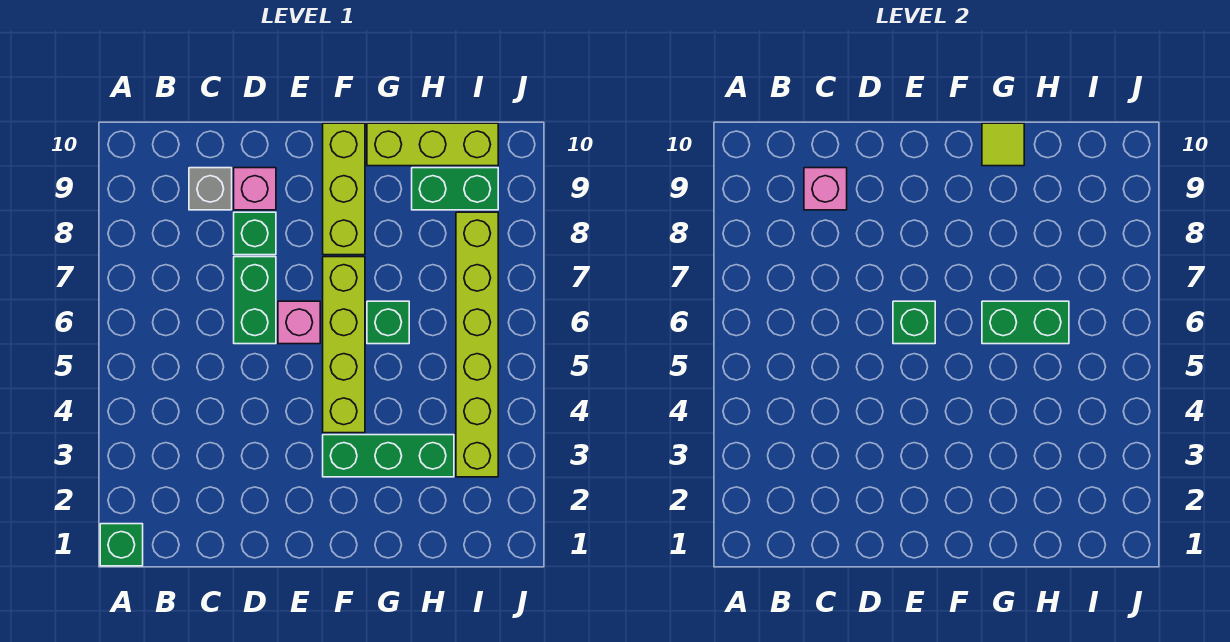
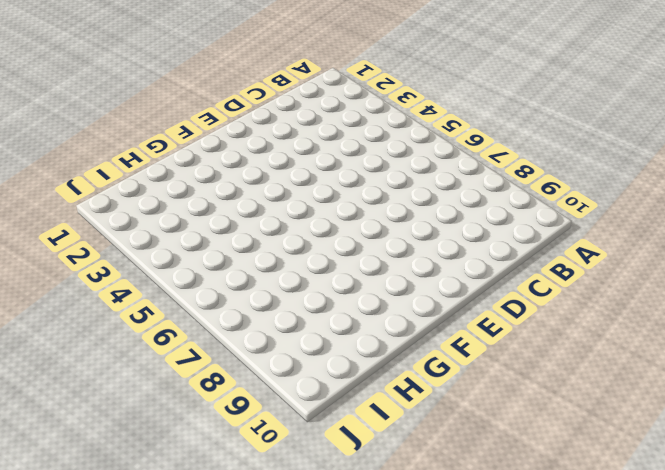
none -> green brick A1 level 1
none -> grey brick C9 level 1
none -> green brick D6:D7 level 1

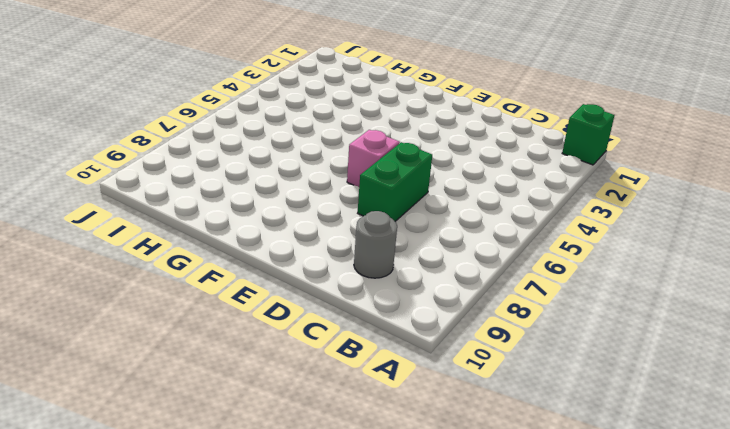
grey round brick C9 level 1 -> grey brick C9 level 1
none -> green brick D8 level 1
none -> pink brick D9 level 1
none -> green brick F3:H3 level 1

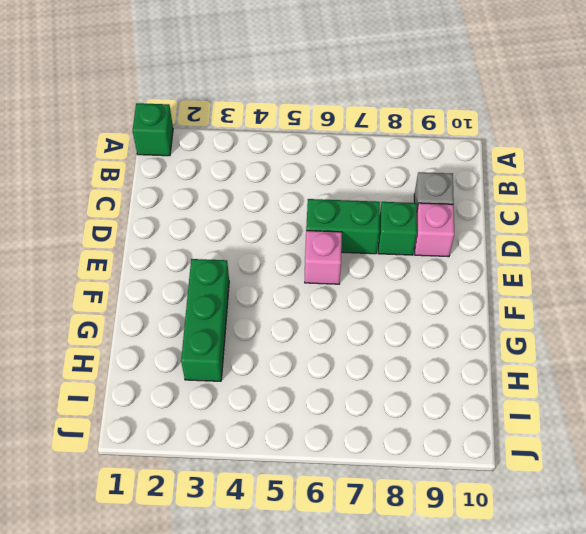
none -> lime brick F4:F7 level 1
none -> lime brick F8:F10 level 1
none -> green brick G6 level 1

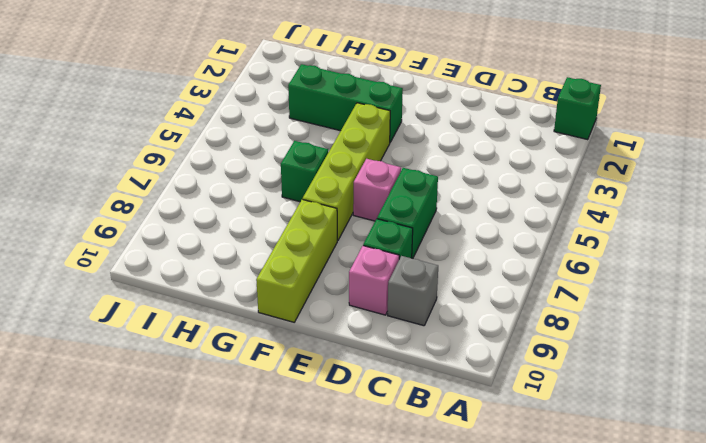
none -> lime brick G10:I10 level 1
none -> green brick H9:I9 level 1
none -> lime brick I3:I8 level 1

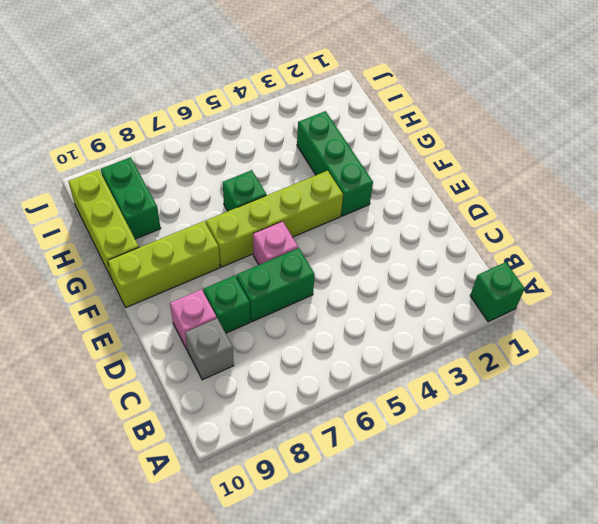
none -> lime brick I3:I8 level 1
none -> pink brick C9 level 2
none -> green brick E6 level 2

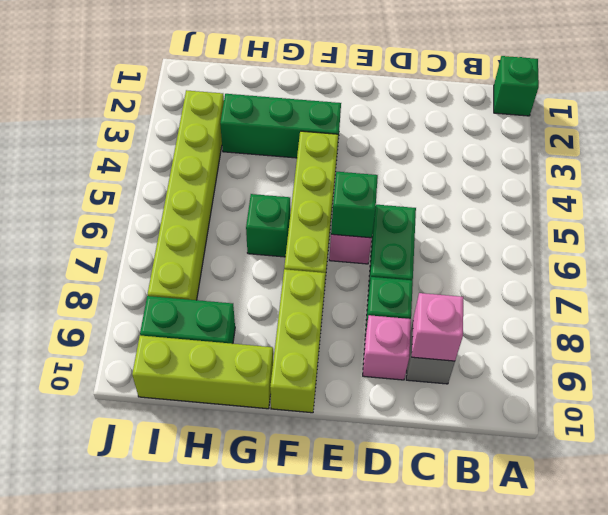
none -> green brick G6:H6 level 2
none -> lime tile G10 level 2

